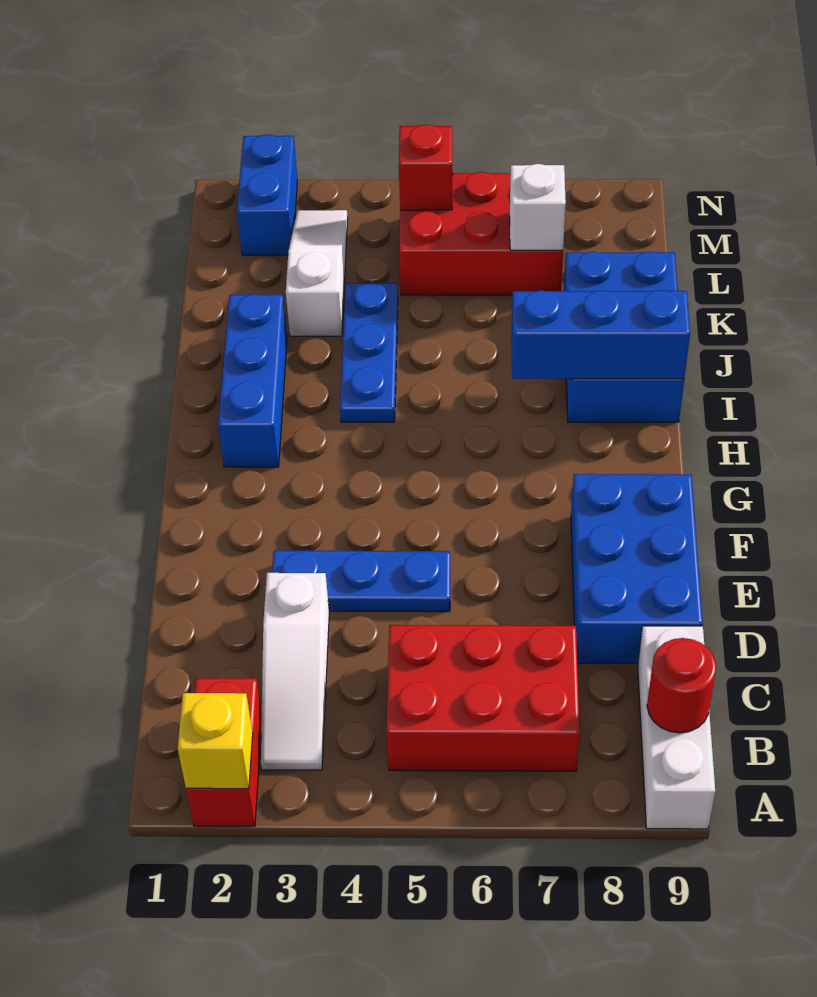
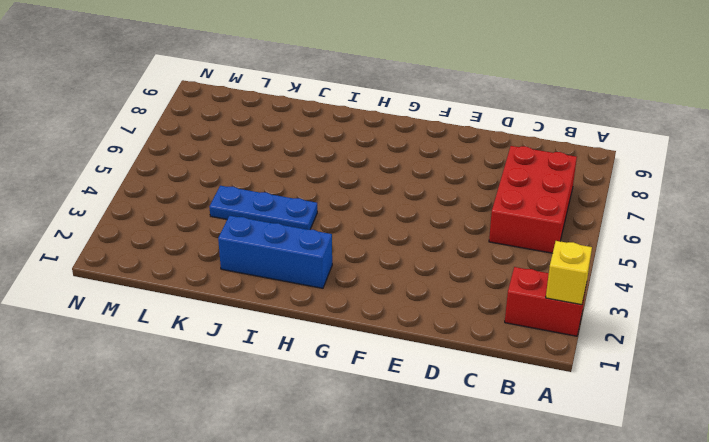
none -> white brick A9:C9 level 1
none -> white slope B3:D3 level 1 top D
none -> blue brick D8:F9 level 1

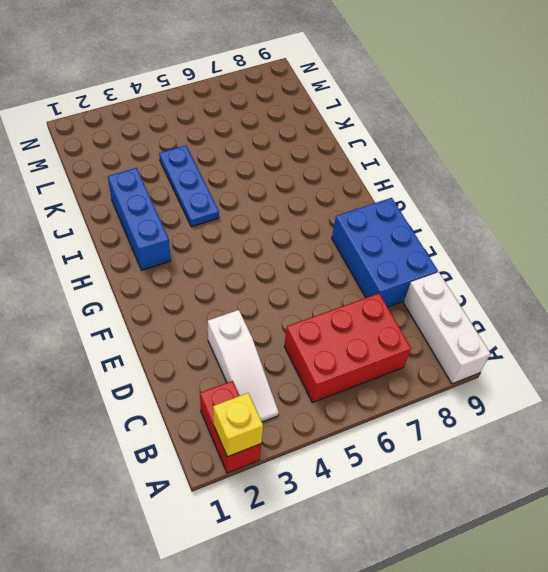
none -> blue plate E3:E5 level 1
none -> blue brick I8:K9 level 1
none -> white slope K3:M3 level 1 top K

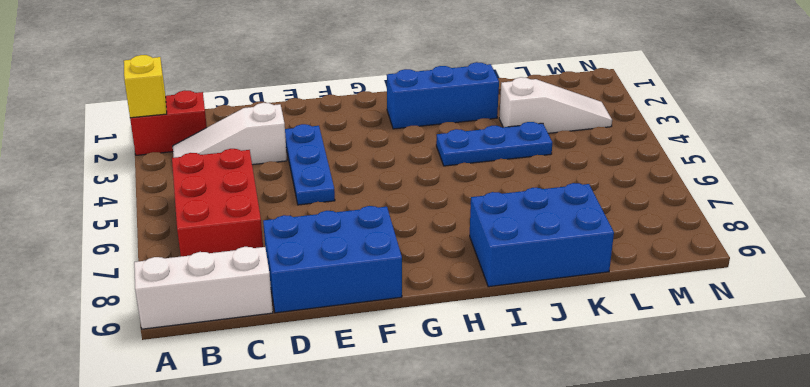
none -> red brick L5:M7 level 1
none -> blue brick M2:N2 level 1
none -> red round brick B9 level 2

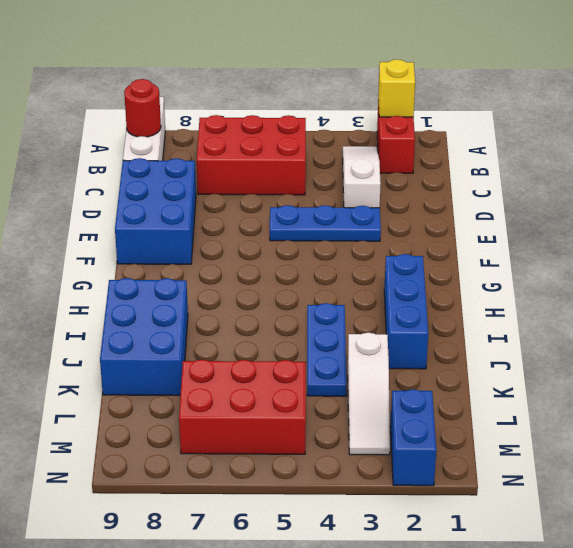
none -> blue brick I7:I9 level 2
none -> white brick L7 level 2
none -> red brick M5 level 2

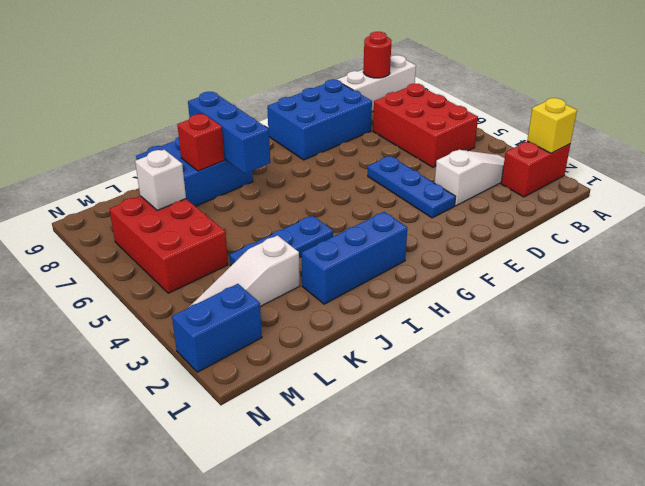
red brick J8 level 2 -> red brick M5 level 2

